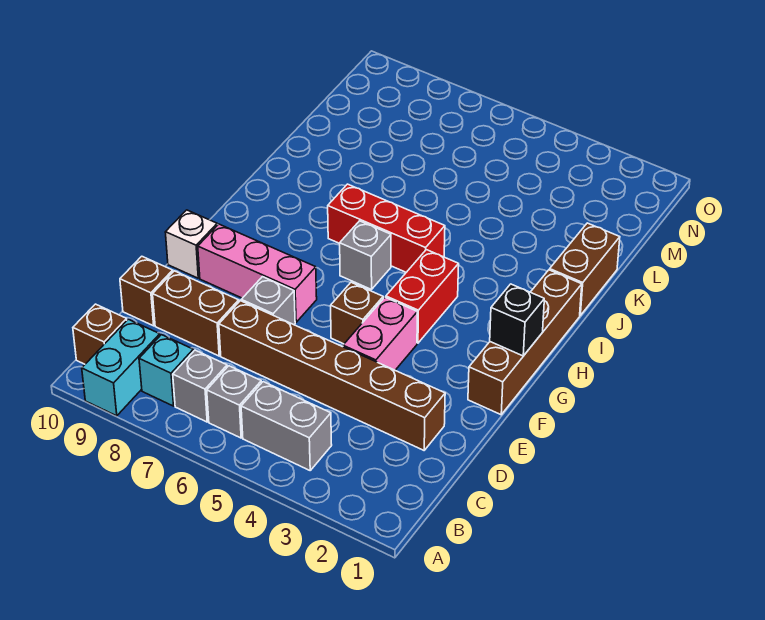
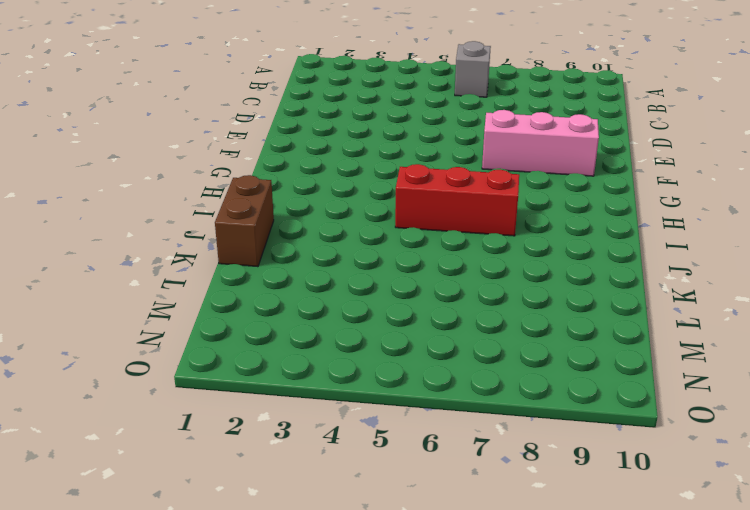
none -> cyan brick A9:B9 level 1
none -> grey brick B4:B5 level 1
none -> grey brick B7 level 1

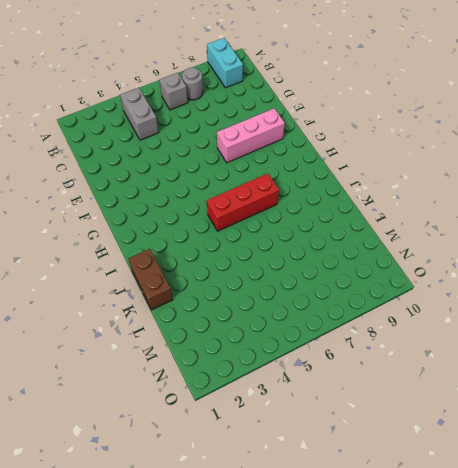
grey brick B4:C4 level 1 -> grey brick B4:B5 level 1
grey round brick B7 level 1 -> grey brick B7 level 1
none -> cyan brick B8 level 1
none -> brown brick B10 level 1
none -> brown brick D2:D7 level 1

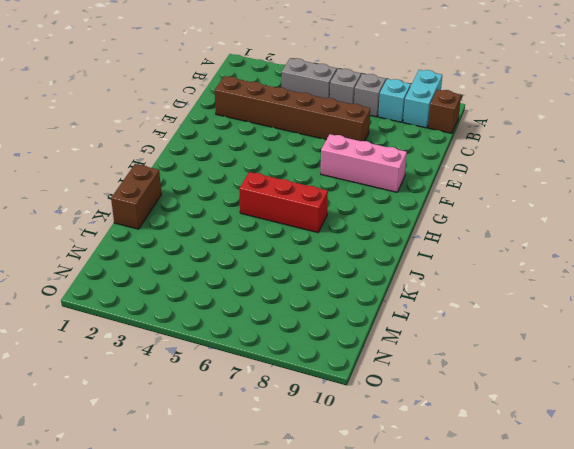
none -> brown brick D8:D9 level 1
none -> brown brick D10 level 1
none -> pink brick E4:F4 level 1

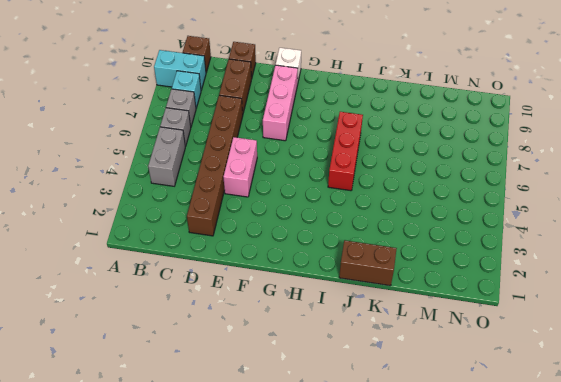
pink brick E4:E5 level 1 -> pink brick E4:F4 level 1
none -> grey brick E7 level 1
none -> brown brick F1:I1 level 1
none -> brown brick F5 level 1

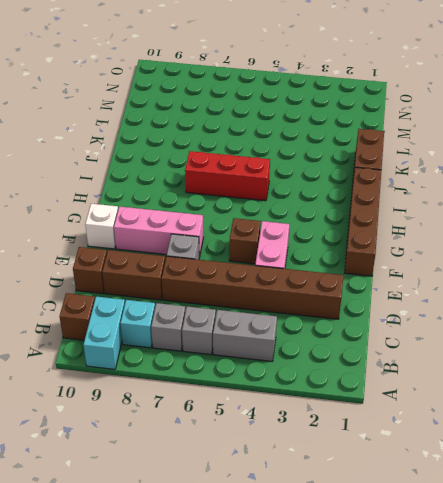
none -> red brick G4:H4 level 1
none -> grey brick H6 level 1
none -> black brick G1 level 2

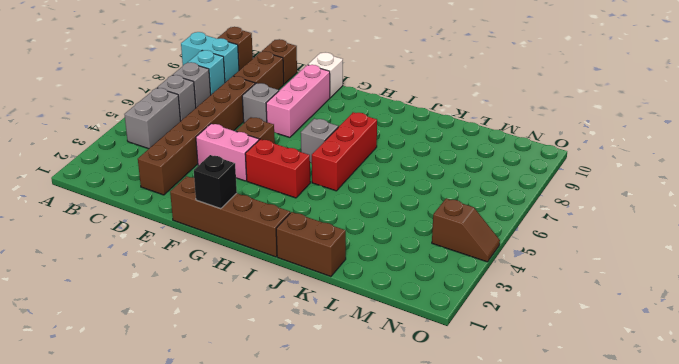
brown slope N4:O4 level 1 top N -> none

